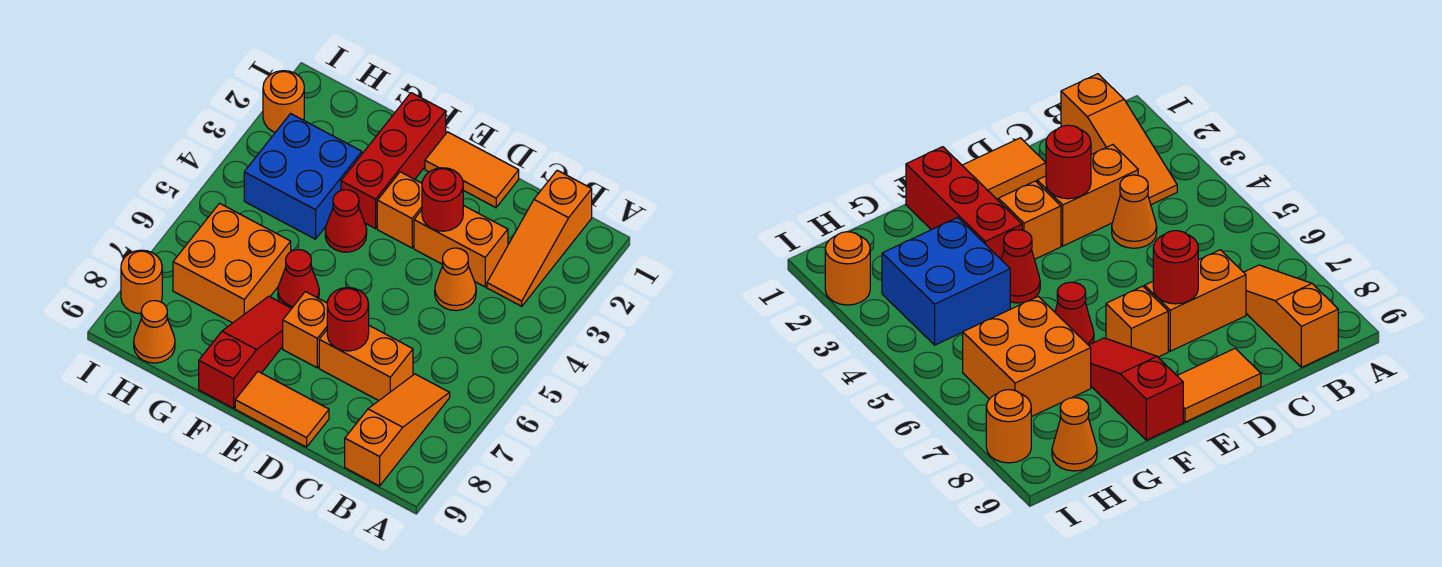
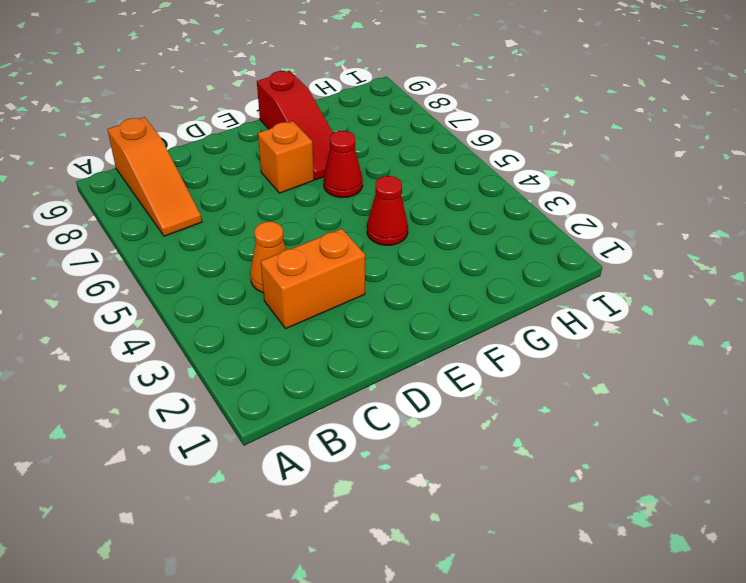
none -> orange slope B1:B3 level 1 top 1
none -> orange brick C7:D7 level 1
none -> orange tile D1:E1 level 1

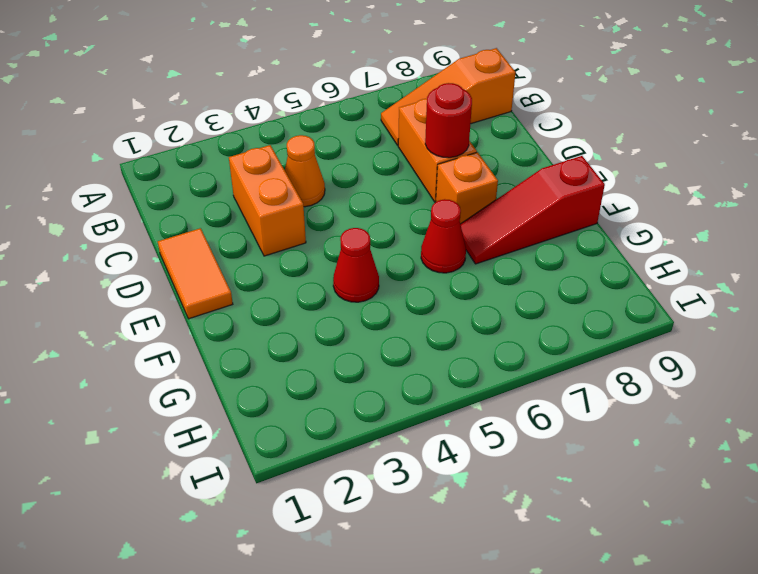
none -> orange slope B1:B3 level 1 top 1
none -> orange tile D9:E9 level 1
none -> orange brick E3 level 1

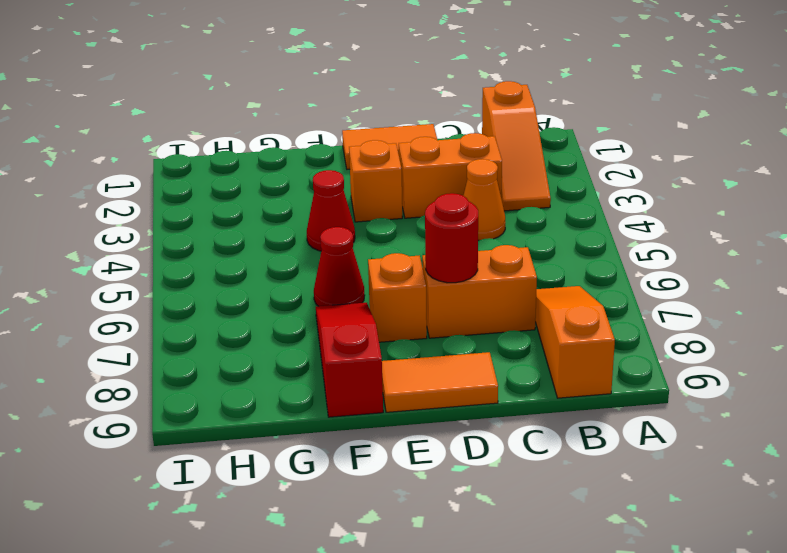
none -> red brick F1:F3 level 1
none -> blue brick G3:H4 level 1
none -> orange brick G6:H7 level 1

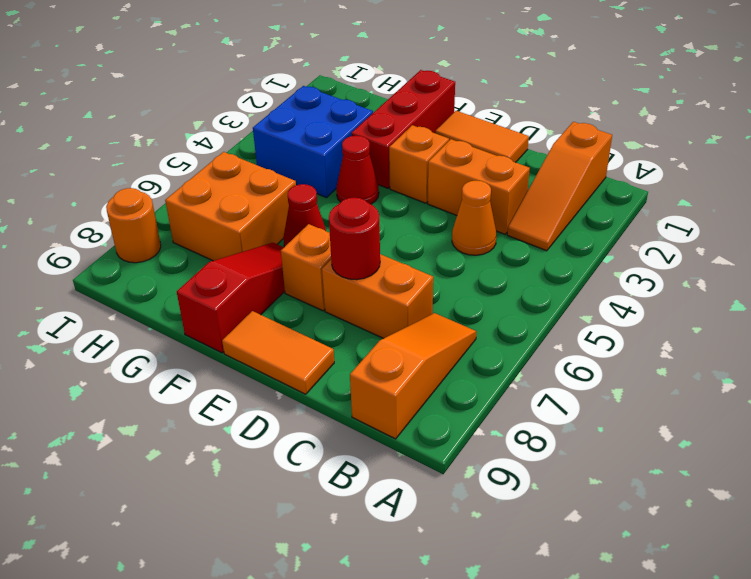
none -> orange cone H9 level 1
none -> orange round brick I2 level 1
none -> red round brick D3 level 2

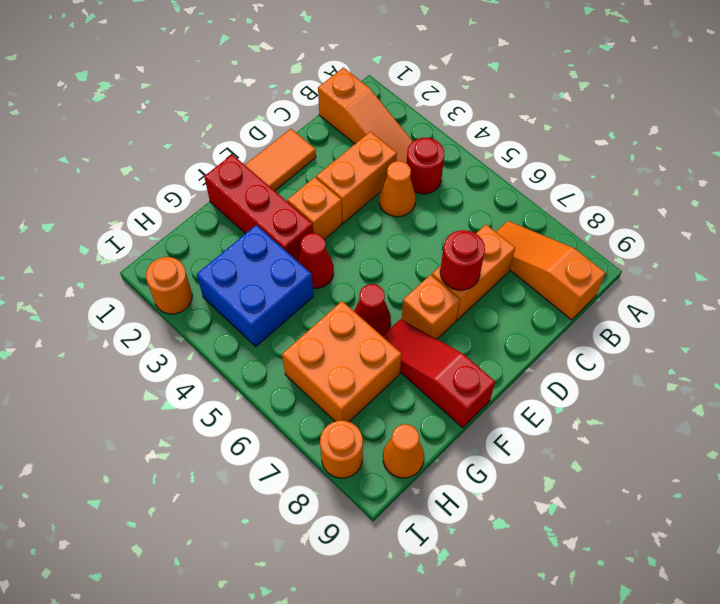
red round brick B4 level 1 -> red round brick D3 level 2
none -> orange tile D9:E9 level 1

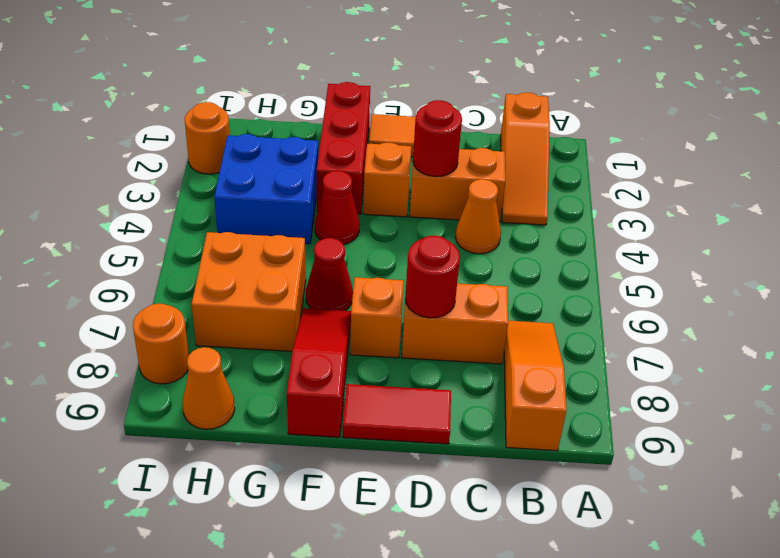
red tile D9:E9 level 1 -> orange tile D9:E9 level 1

